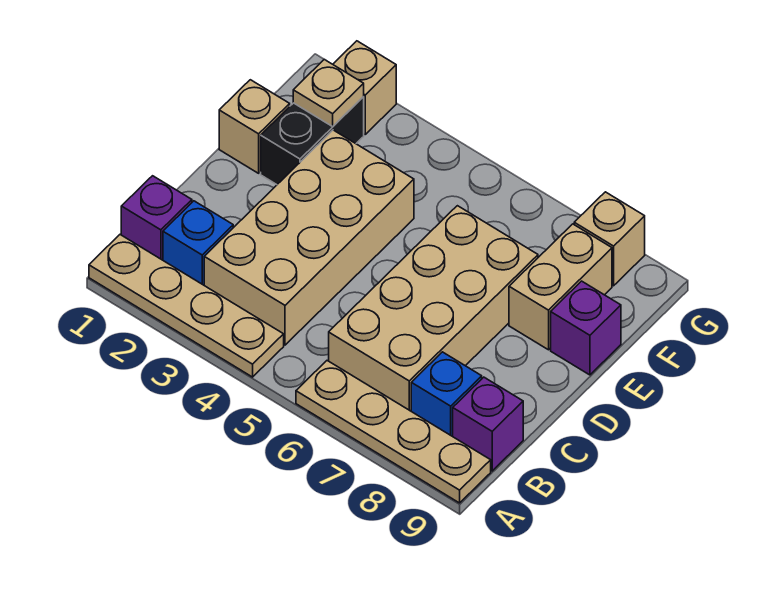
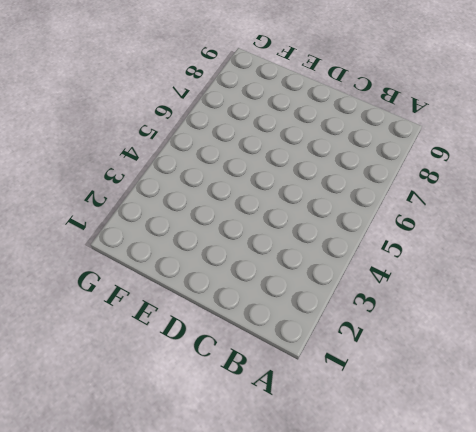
none -> tan plate A1:A4 level 1
none -> tan plate A6:A9 level 1
none -> purple brick B1 level 1

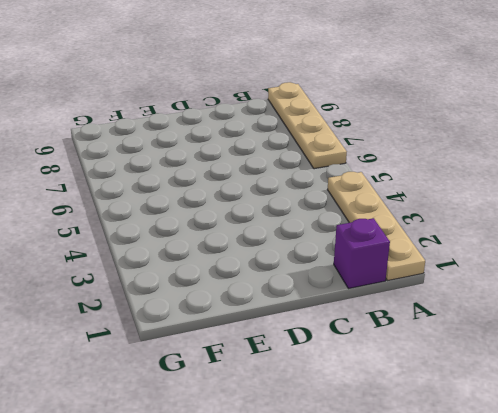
none -> blue brick B2 level 1
none -> tan brick B3:E4 level 1
none -> tan brick B6:E7 level 1

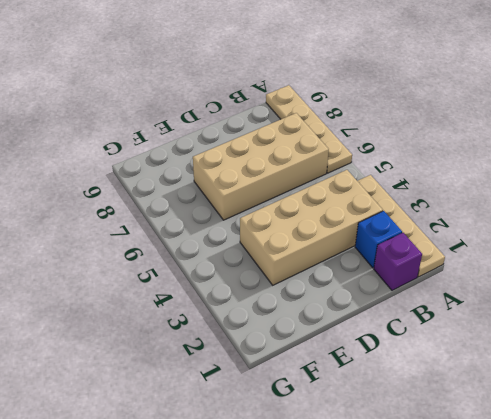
none -> blue brick B8 level 1
none -> purple brick B9 level 1
none -> tan brick E1 level 1

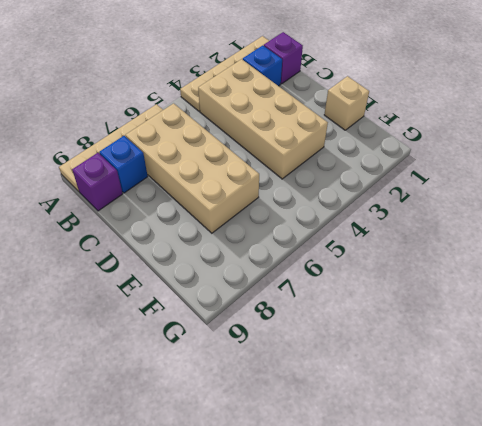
none -> black brick E2:F2 level 1
none -> tan brick E8:F8 level 1
none -> purple brick E9 level 1

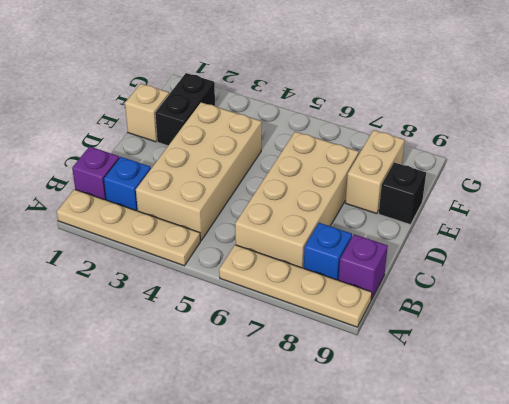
black brick E9 level 1 -> purple brick E9 level 1
none -> tan brick G2 level 1
none -> tan brick G8 level 1
none -> tan plate F2 level 2

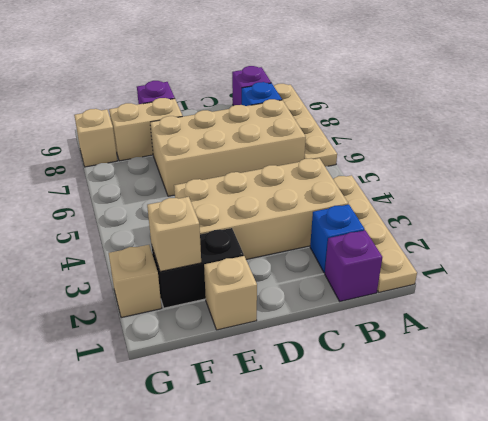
tan brick F2 level 2 -> tan plate F2 level 2

